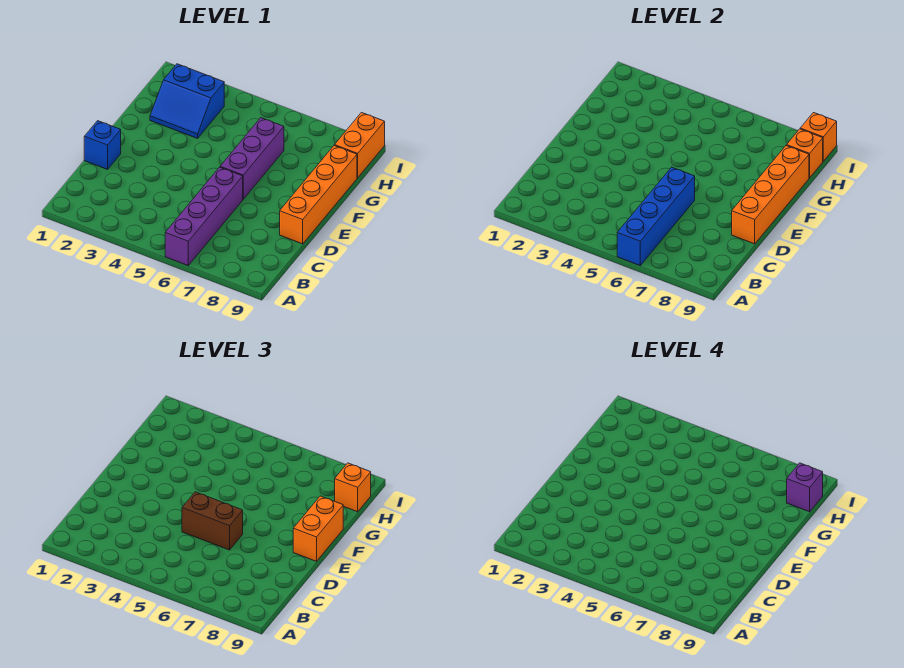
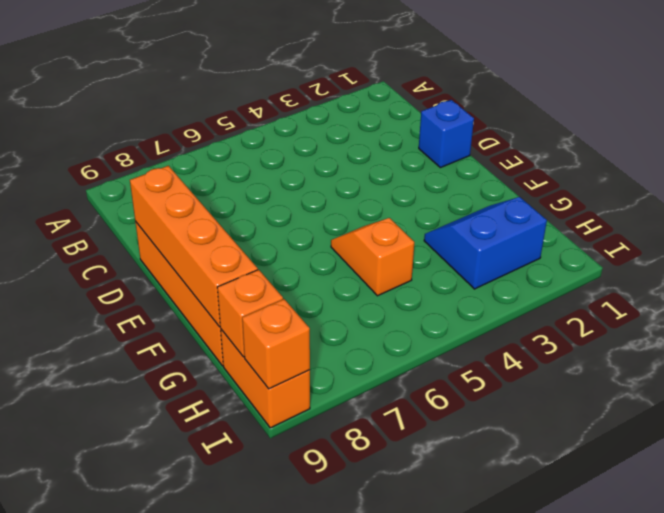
orange slope F5:G5 level 1 top G -> none
none -> purple brick A6:D6 level 1
none -> purple brick E6:G6 level 1
none -> blue brick A6:D6 level 2

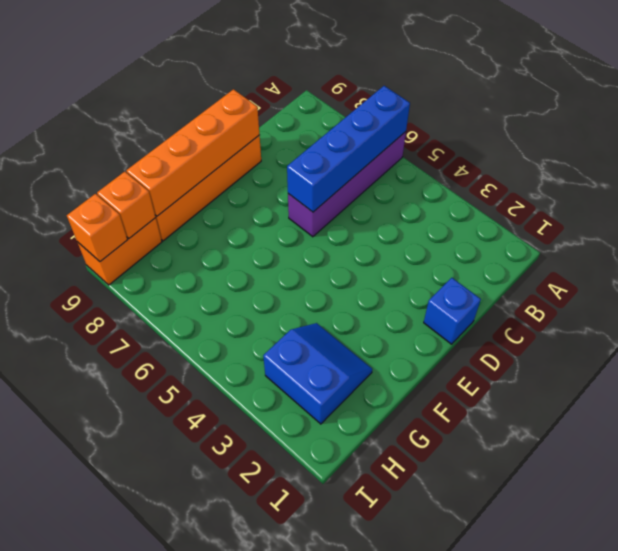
none -> purple brick E6:G6 level 1
none -> brown brick D5:D6 level 3
none -> orange brick E9:F9 level 3

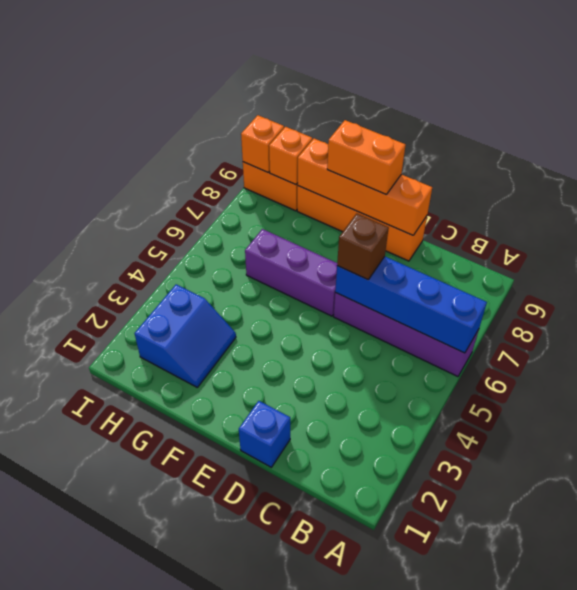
brown brick D6 level 3 -> brown brick D5:D6 level 3
none -> orange brick H9 level 3
none -> purple brick H9 level 4

